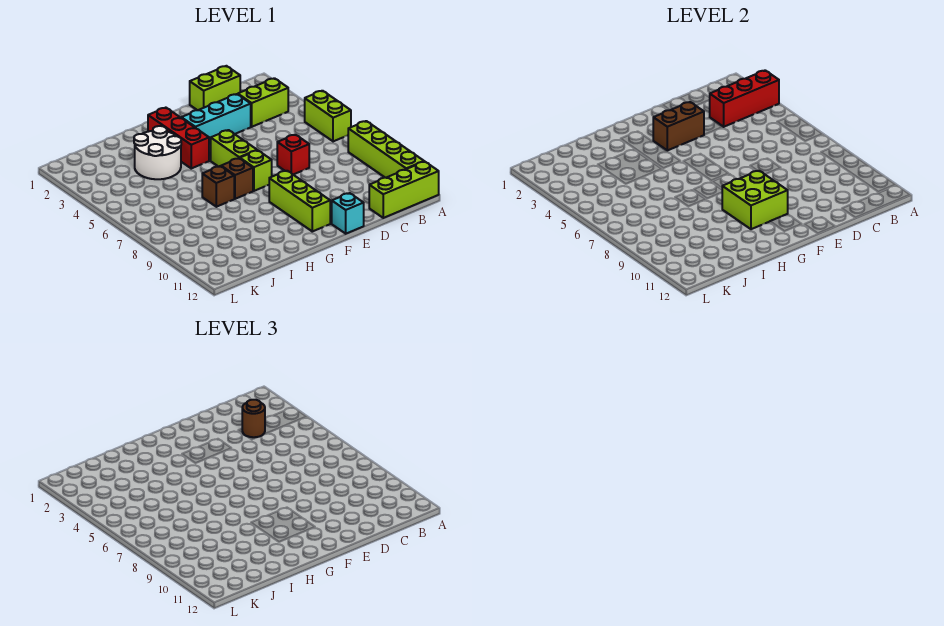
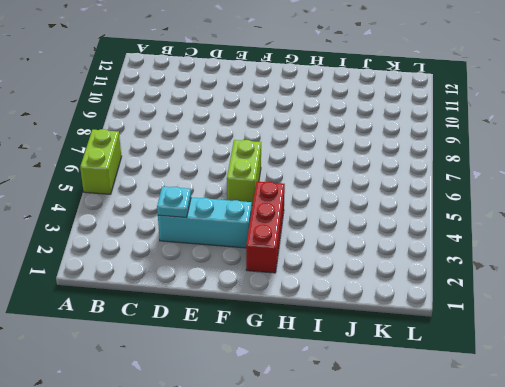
cyan plate D3 level 2 -> none
none -> lime brick A8:A11 level 1
none -> lime brick A12:C12 level 1
none -> lime brick B3:C3 level 1

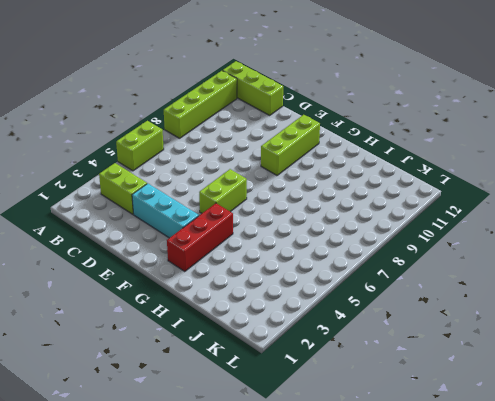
none -> lime brick C1:D1 level 1
none -> red brick D7 level 1
none -> cyan brick E12 level 1

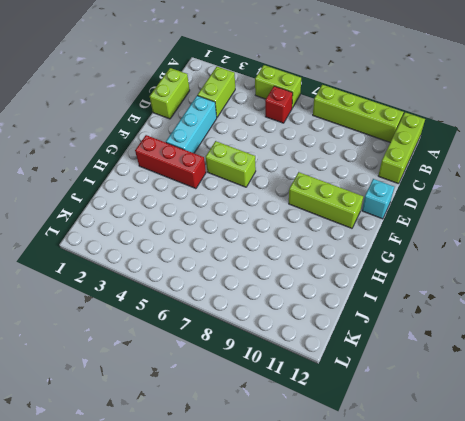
red brick B6 level 1 -> red brick D7 level 1
none -> lime brick F7 level 1
none -> brown brick G7 level 1
none -> white round brick H3:I4 level 1

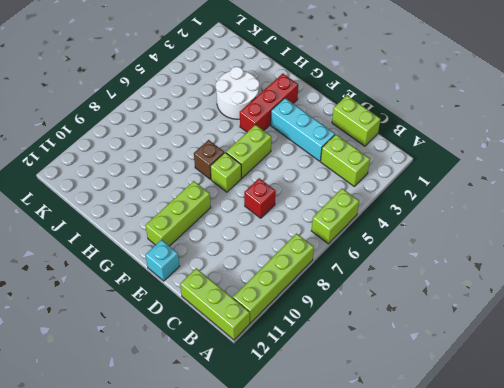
none -> brown brick H7 level 1
none -> red brick A3:C3 level 2
none -> brown brick E3:F3 level 2

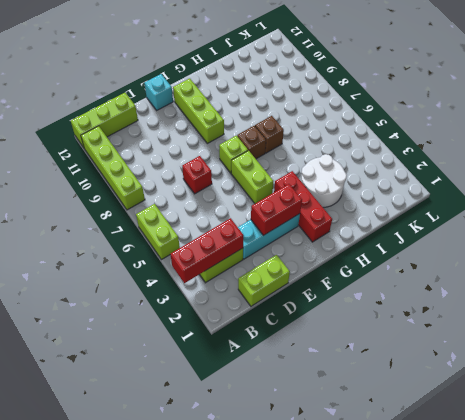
red brick E3:F3 level 2 -> brown brick E3:F3 level 2
none -> lime brick F9:G10 level 2
none -> brown round brick C3 level 3

